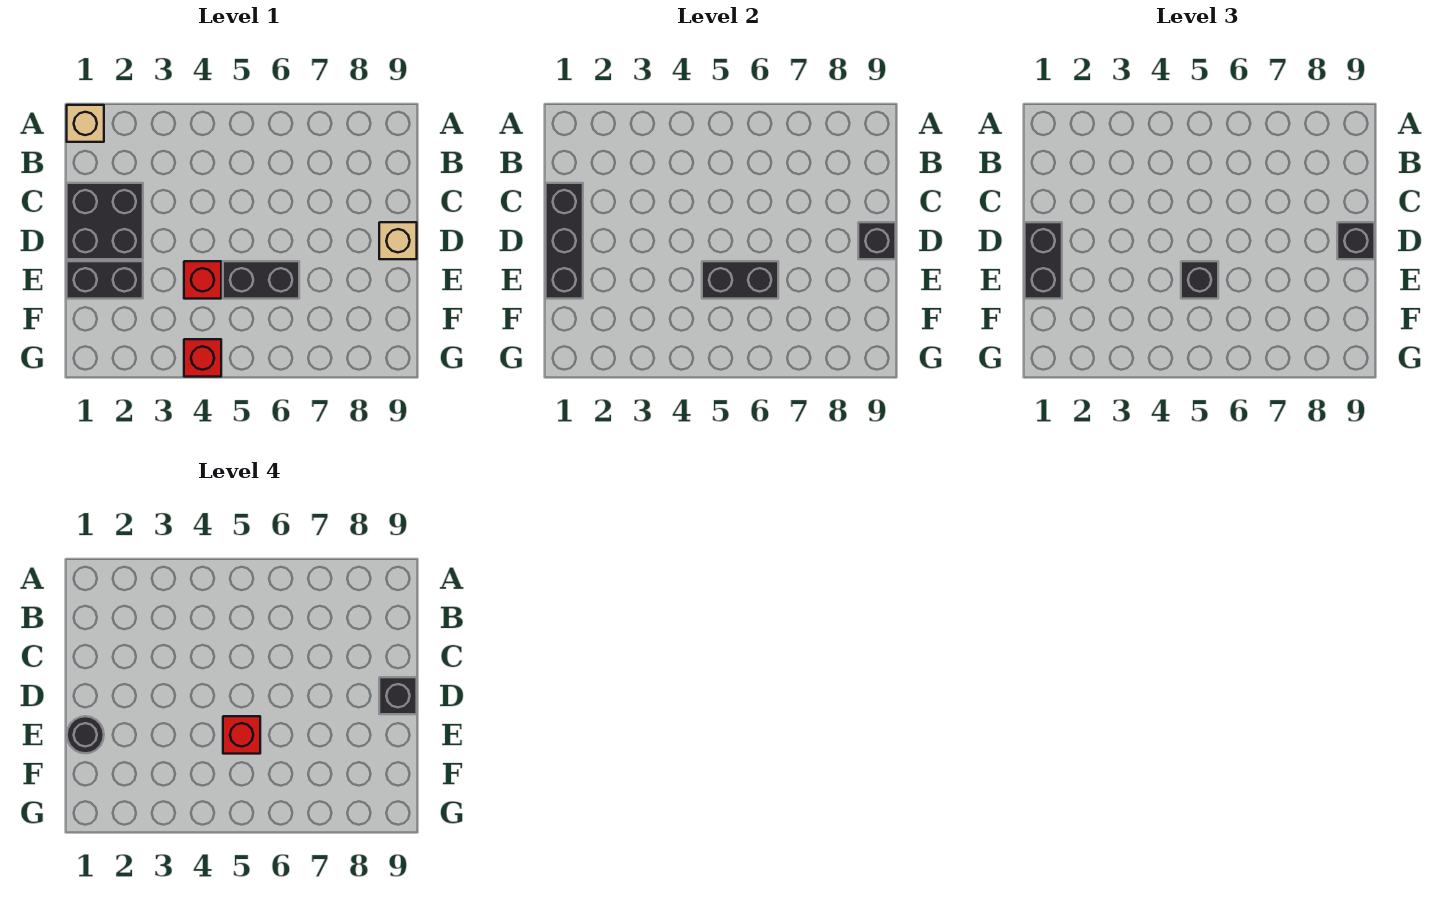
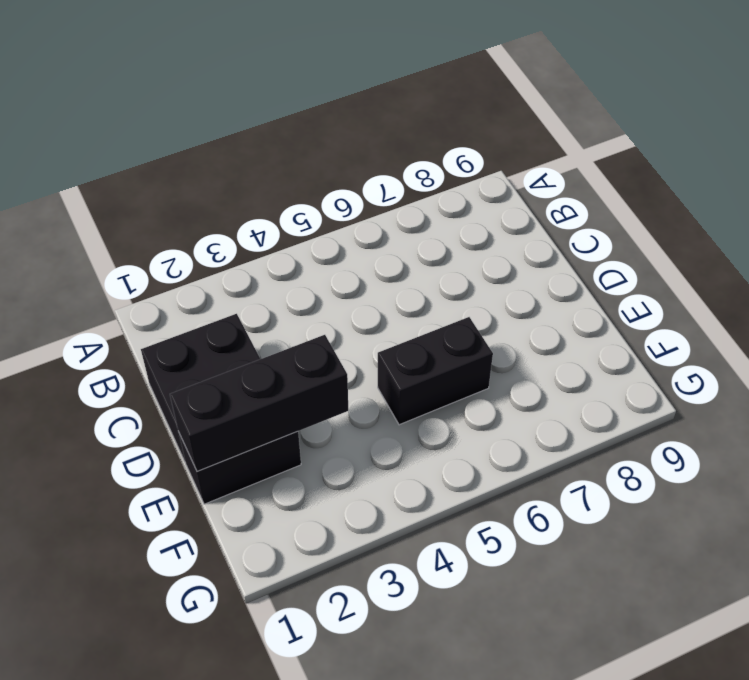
black brick E1:E3 level 2 -> black brick C1:E1 level 2
none -> tan brick A1 level 1
none -> tan brick D9 level 1
none -> red brick E4 level 1

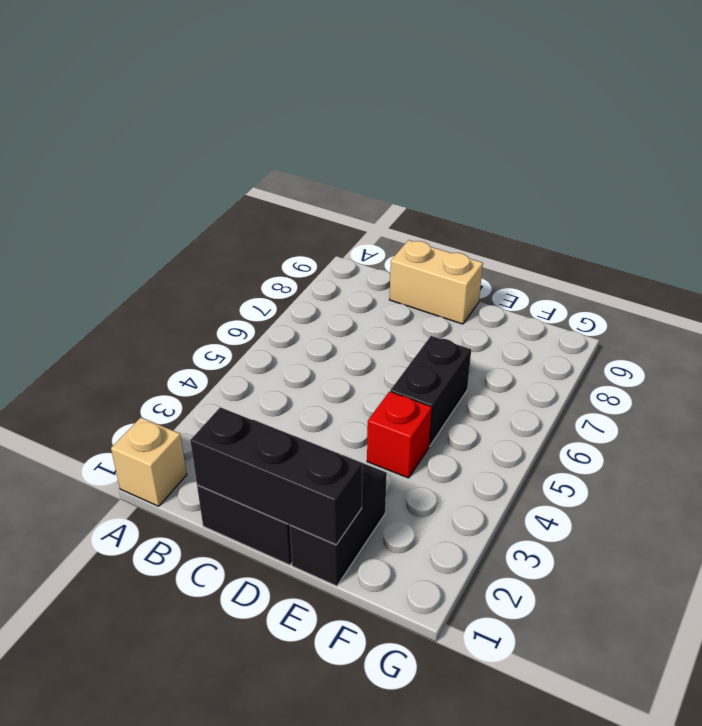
tan brick C9:D9 level 1 -> tan brick D9 level 1
none -> red brick G4 level 1
none -> black brick D9 level 2
none -> black brick E5:E6 level 2

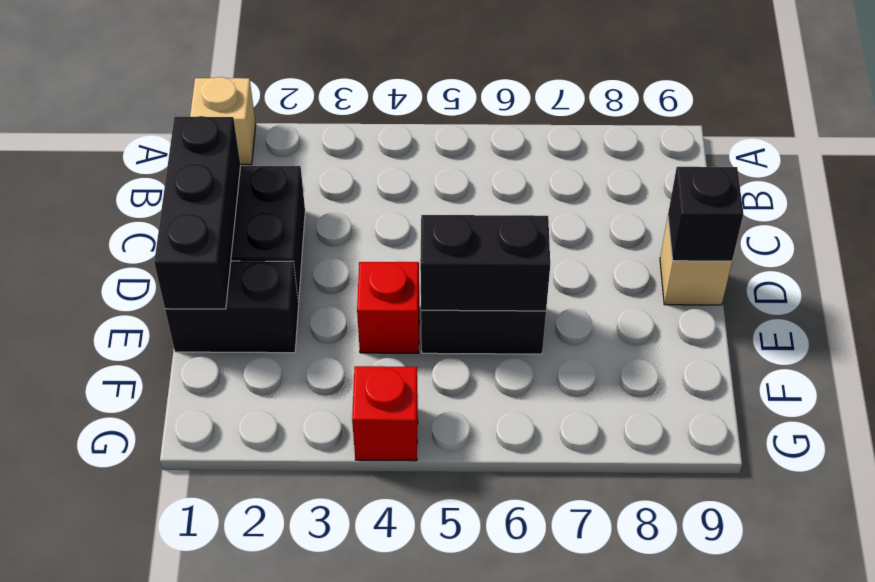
none -> black brick D1:E1 level 3
none -> black brick D9 level 3
none -> black brick E5 level 3

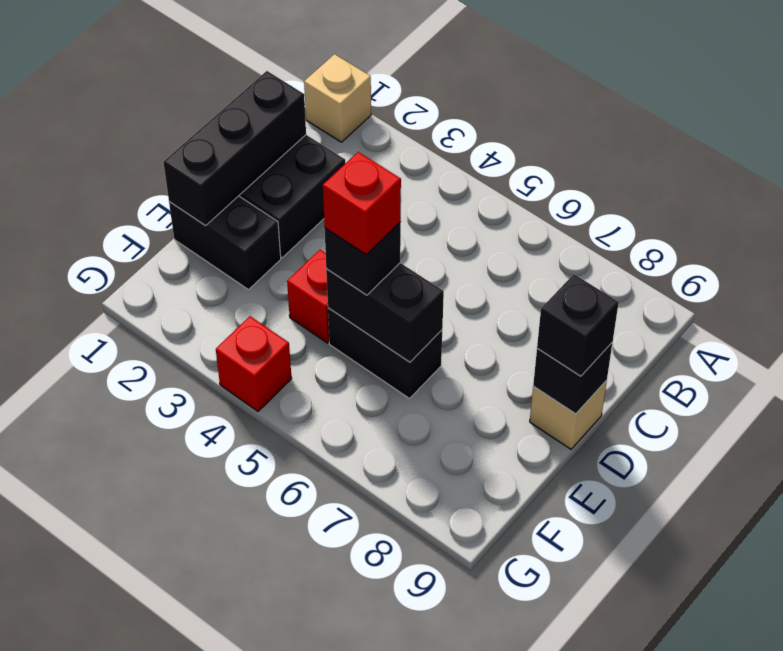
none -> black brick D1:E1 level 3
none -> black brick D9 level 4
none -> black round brick E1 level 4

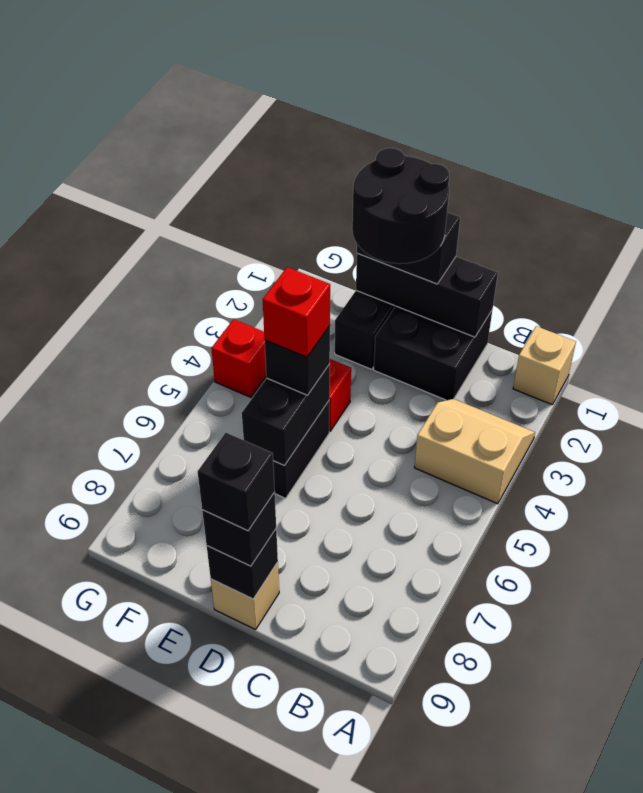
tan slope A3:B4 level 1 top 4 -> none
black round brick D1:E2 level 4 -> black round brick E1 level 4

